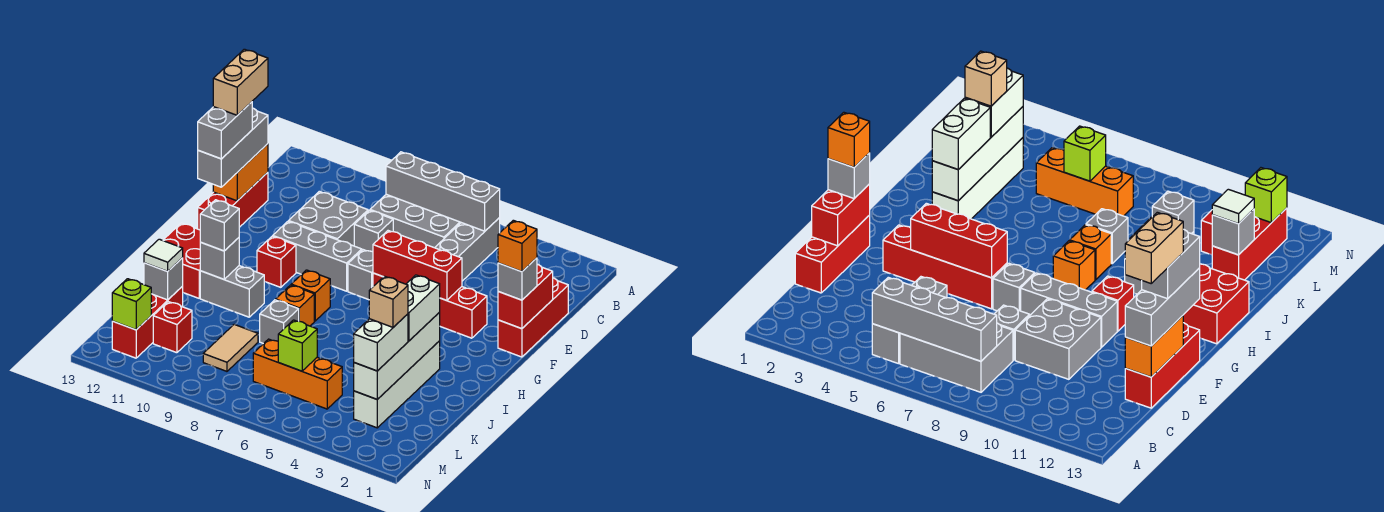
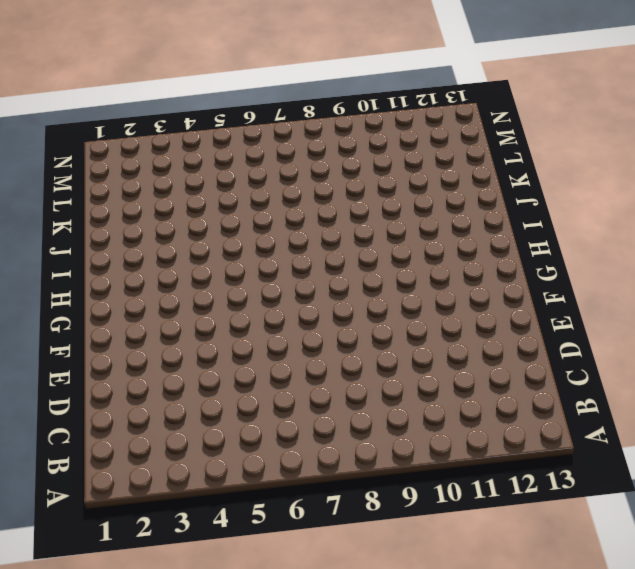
none -> grey brick B5:D5 level 1
none -> grey brick B6:C8 level 1
none -> red brick D1:F1 level 1
none -> grey brick D8 level 1

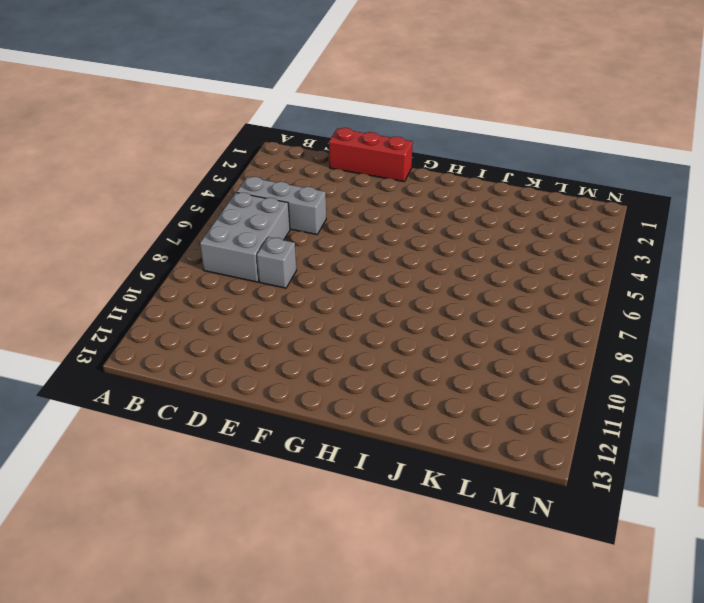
none -> grey brick D9:E10 level 1
none -> red brick D13:F13 level 1
none -> red brick F3:F6 level 1
none -> grey brick F7 level 1

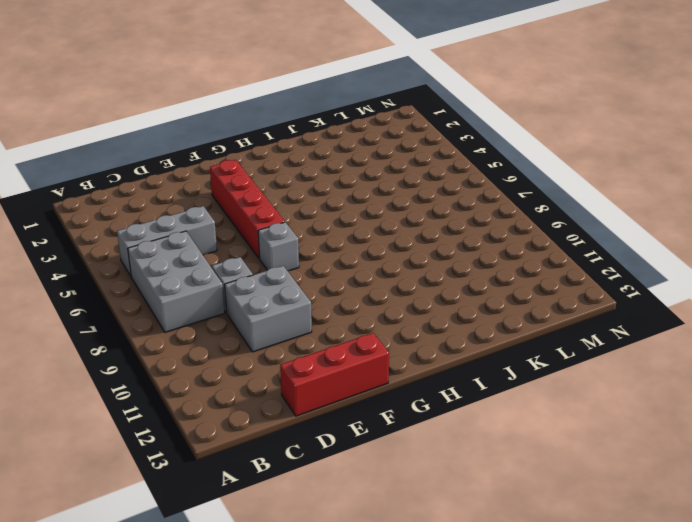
none -> red brick D1:F1 level 1
none -> grey brick F8:F10 level 1
none -> red brick G10 level 1
none -> orange brick H8 level 1

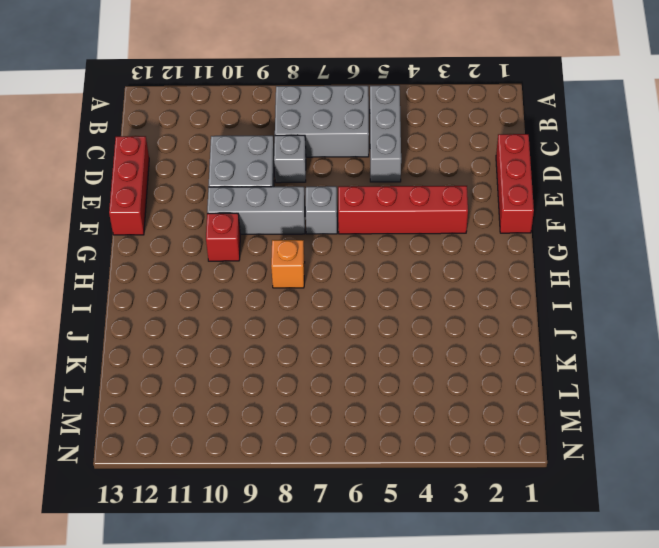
none -> red brick H12:I13 level 1
none -> white brick I3:L3 level 1
none -> orange brick I8 level 1
none -> grey brick I10:I11 level 1

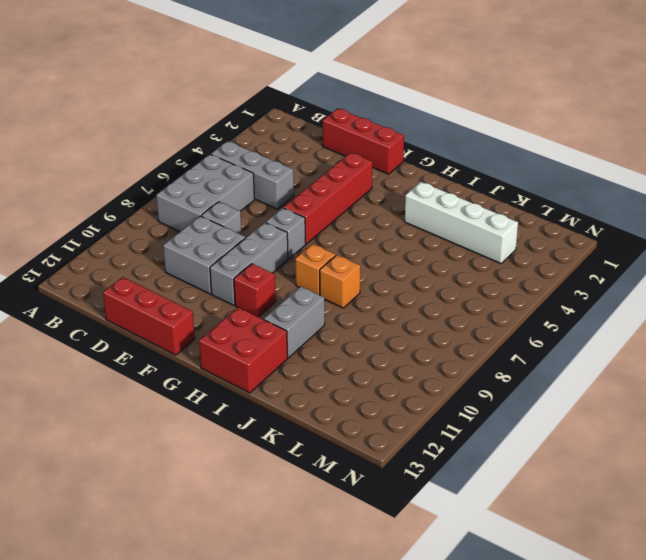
none -> grey brick J8 level 1
none -> tan tile K9:L9 level 1
none -> red brick K12:M12 level 1
none -> orange brick L5:L7 level 1

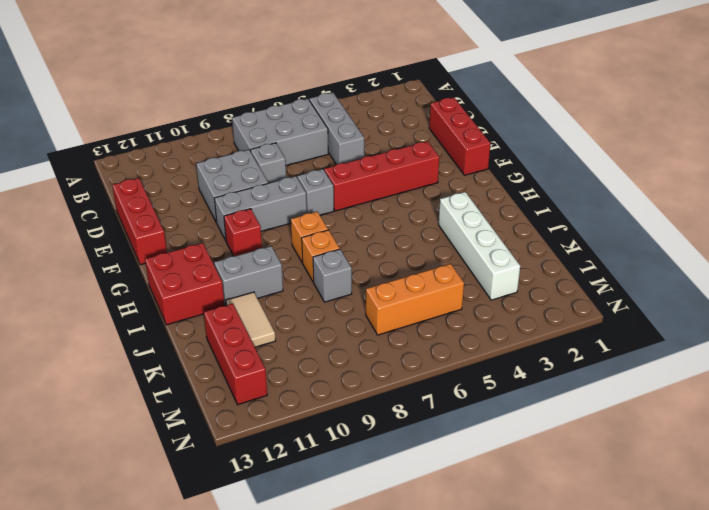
tan tile J11:K11 level 1 -> tan tile K9:L9 level 1
none -> red brick L11 level 1
none -> grey brick B5:B8 level 2
none -> orange brick D13:E13 level 2
none -> red brick E1:F1 level 2

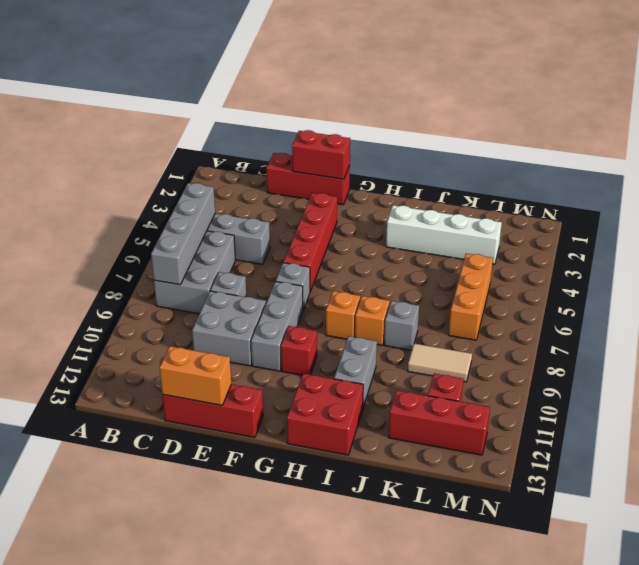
none -> red brick F4:F6 level 2
none -> white brick I3:L3 level 2
none -> grey brick I11 level 2
none -> grey brick K12 level 2

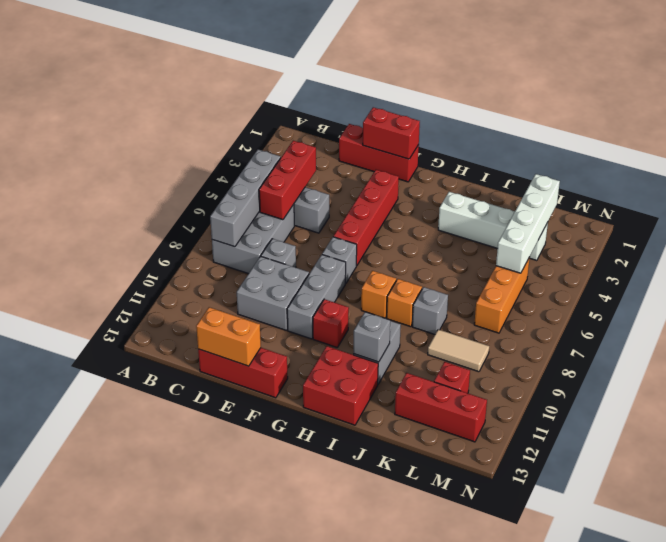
red brick C4:C6 level 2 -> red brick F4:F6 level 2
white brick L2:L5 level 2 -> white brick I3:L3 level 2
none -> grey brick K12 level 2
none -> lime brick L6 level 2
none -> lime brick M12 level 2
none -> grey brick D13:F13 level 3

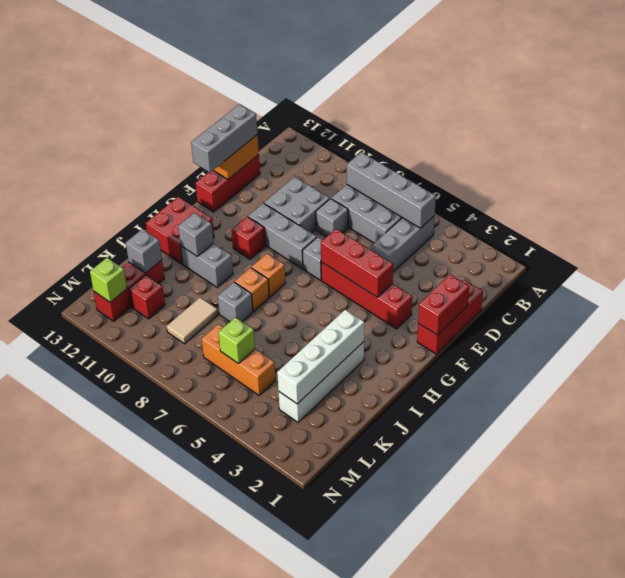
none -> grey brick F1 level 3
none -> white brick I3:J3 level 3
none -> grey brick I11 level 3
none -> white brick K3:L3 level 3

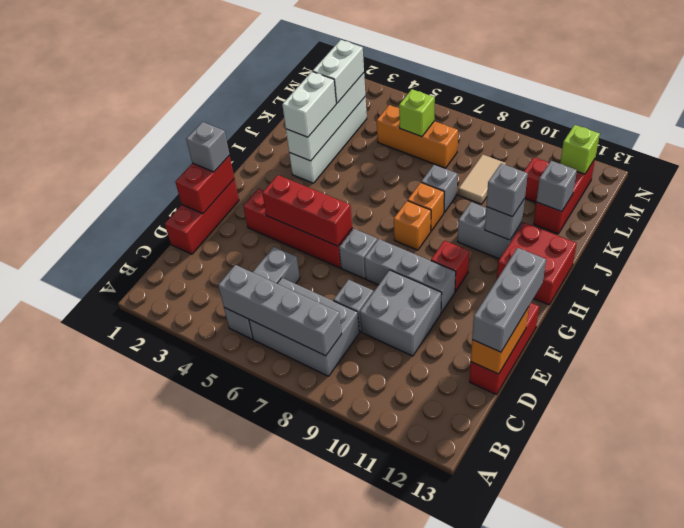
none -> white tile K12 level 3
none -> grey brick E13:F13 level 4
none -> orange brick F1 level 4
none -> tan brick K3 level 4

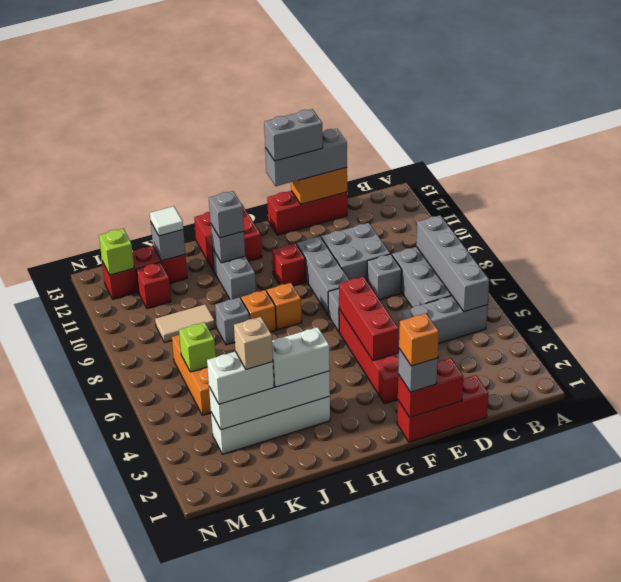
none -> tan brick D13:E13 level 5

